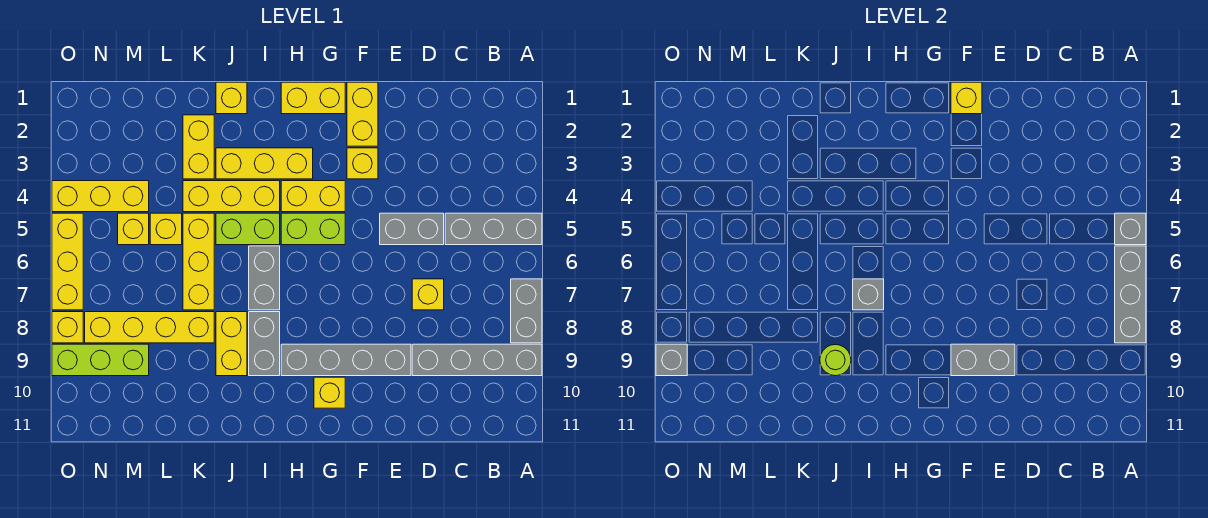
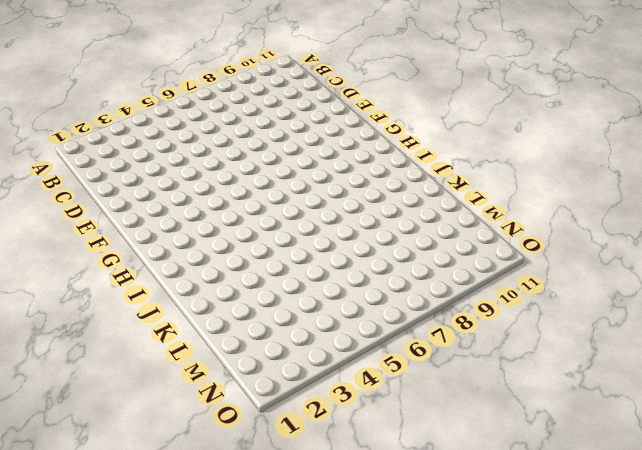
none -> grey brick A5:C5 level 1
none -> grey brick A7:A8 level 1
none -> grey brick A9:D9 level 1
none -> grey brick D5:E5 level 1

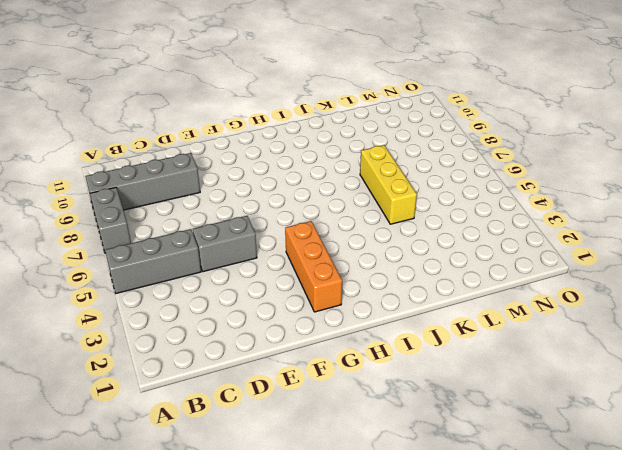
orange brick G2:G4 level 1 -> yellow brick G4:H4 level 1
none -> yellow brick D7 level 1
none -> grey brick E9:H9 level 1
none -> yellow brick F1:F2 level 1
none -> yellow brick F3 level 1

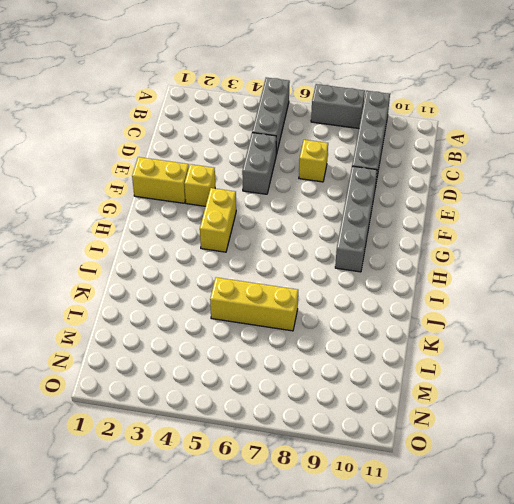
none -> yellow brick G1:H1 level 1
none -> lime brick G5:H5 level 1
none -> yellow brick G10 level 1
none -> yellow brick H3:J3 level 1

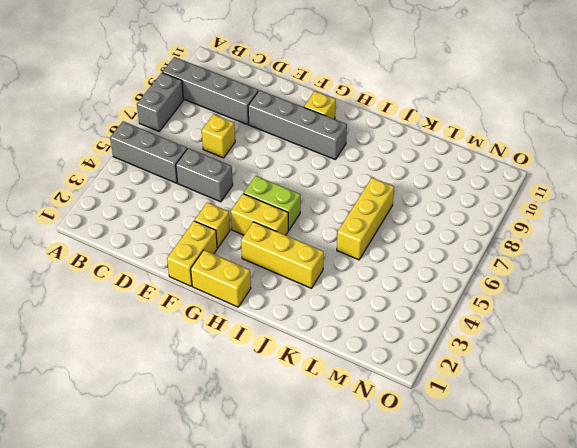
none -> yellow brick I4:K4 level 1
none -> lime brick I5:J5 level 1
none -> grey brick I6:I7 level 1
none -> grey brick I8:I9 level 1

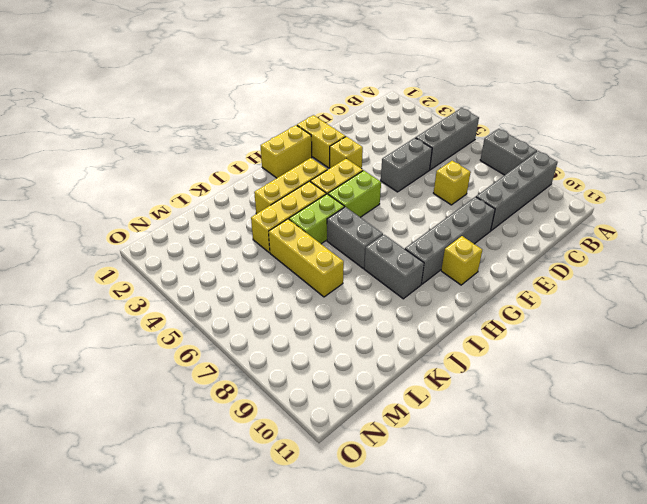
none -> yellow brick J1 level 1
none -> yellow brick J8:J9 level 1
none -> yellow brick K2:K3 level 1
none -> yellow brick K8:N8 level 1

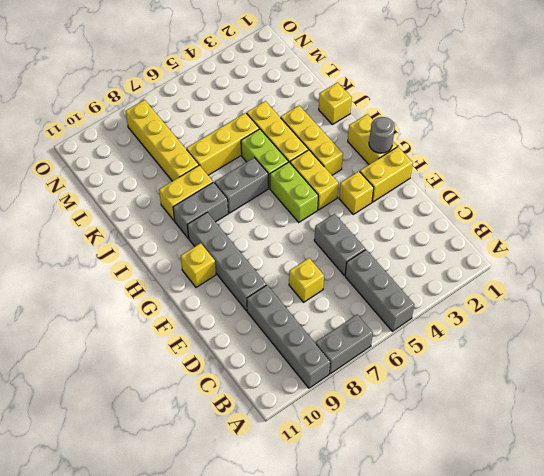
grey round brick G1 level 2 -> none
none -> yellow brick K2:K3 level 1
none -> yellow brick L5 level 1
none -> yellow brick M4:O4 level 1
none -> yellow brick M5 level 1

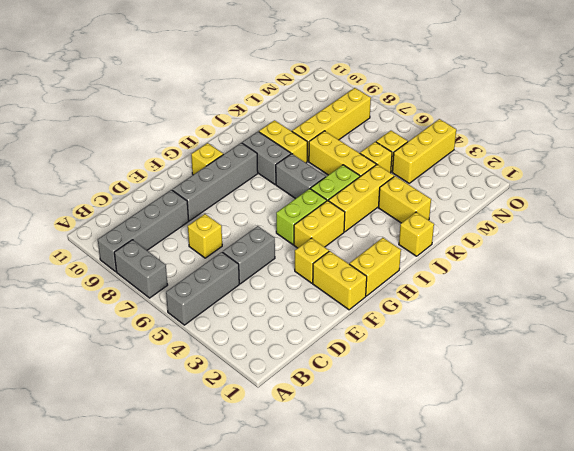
none -> yellow brick H3:J3 level 1
none -> lime brick M9:O9 level 1
none -> yellow brick O5:O7 level 1
none -> yellow brick O8 level 1

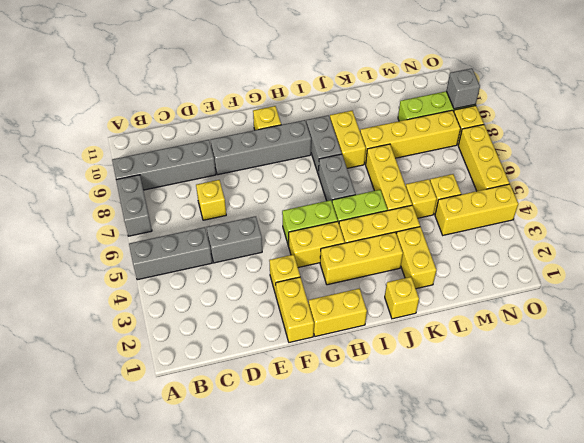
none -> grey brick A5 level 2
none -> grey brick A6:A8 level 2
none -> grey brick E9:F9 level 2
none -> yellow brick F1 level 2

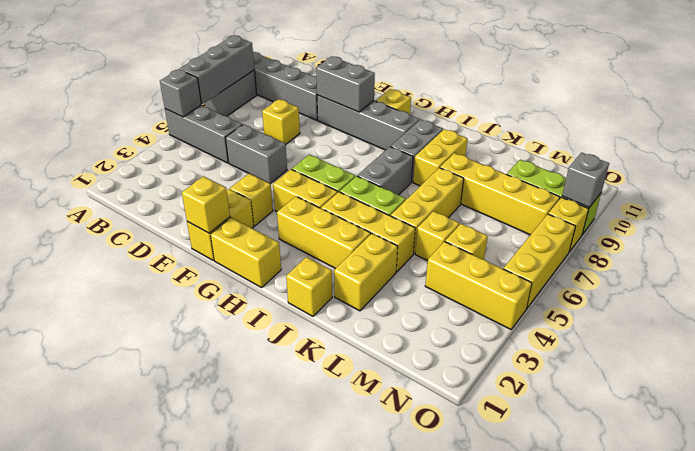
none -> grey brick I7 level 2
none -> lime round brick J9 level 2

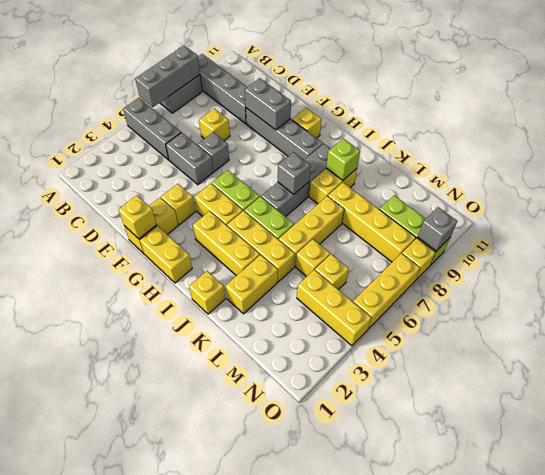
grey brick E6 level 1 -> grey brick A5 level 2
lime brick J9 level 2 -> lime round brick J9 level 2

